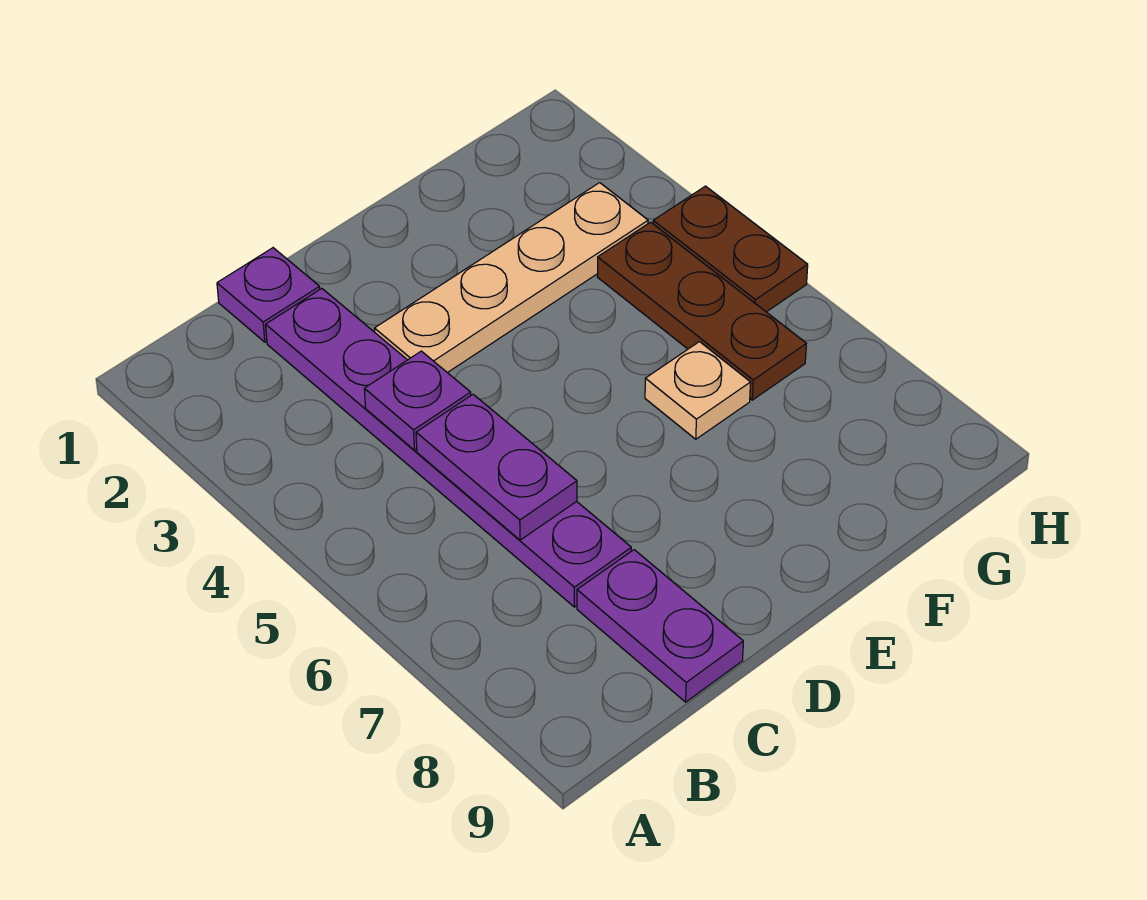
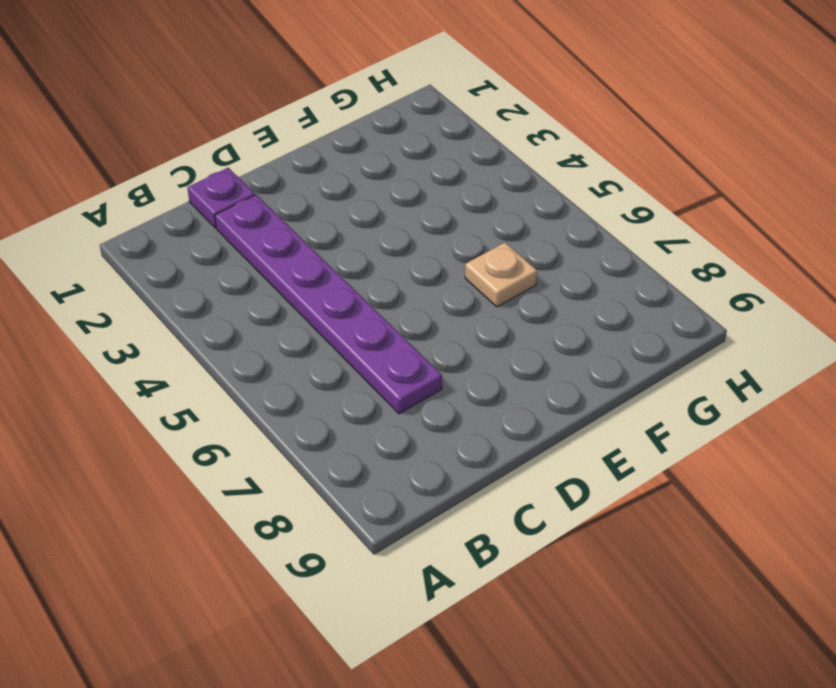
none -> purple plate C8:C9 level 1
none -> tan plate D3:G3 level 1

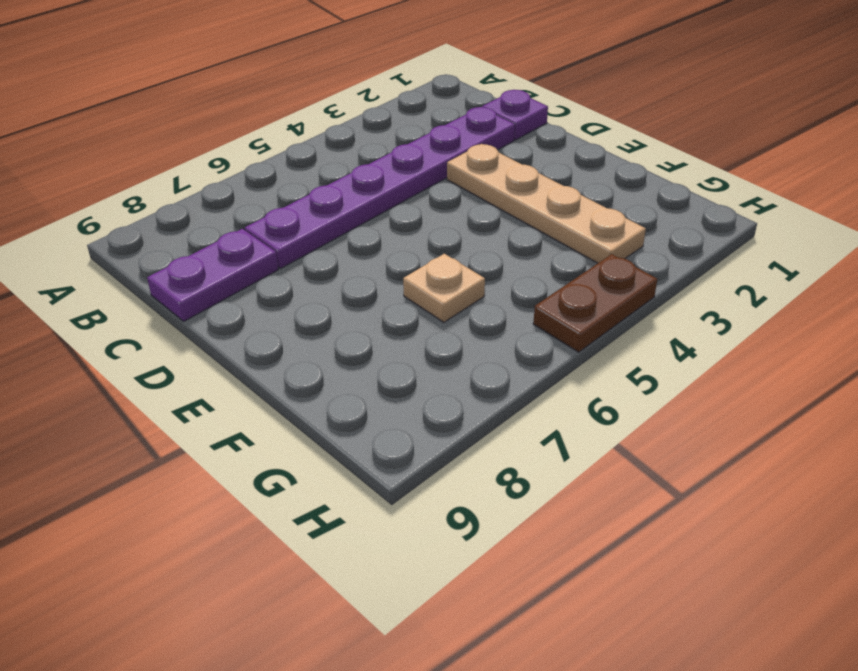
none -> brown plate G4:G6 level 1
none -> purple plate C4 level 2

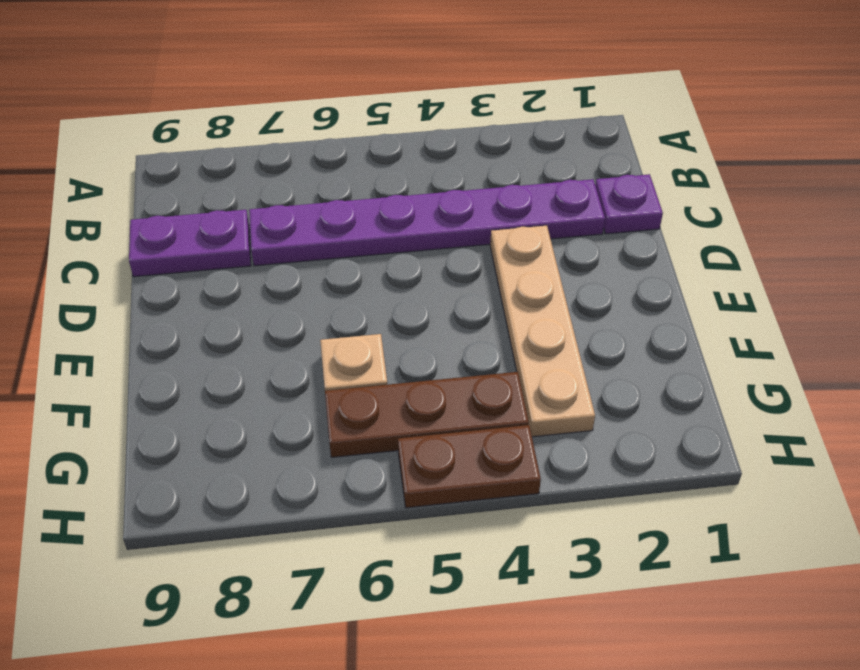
none -> purple plate C4 level 2
none -> purple plate C5:C6 level 2

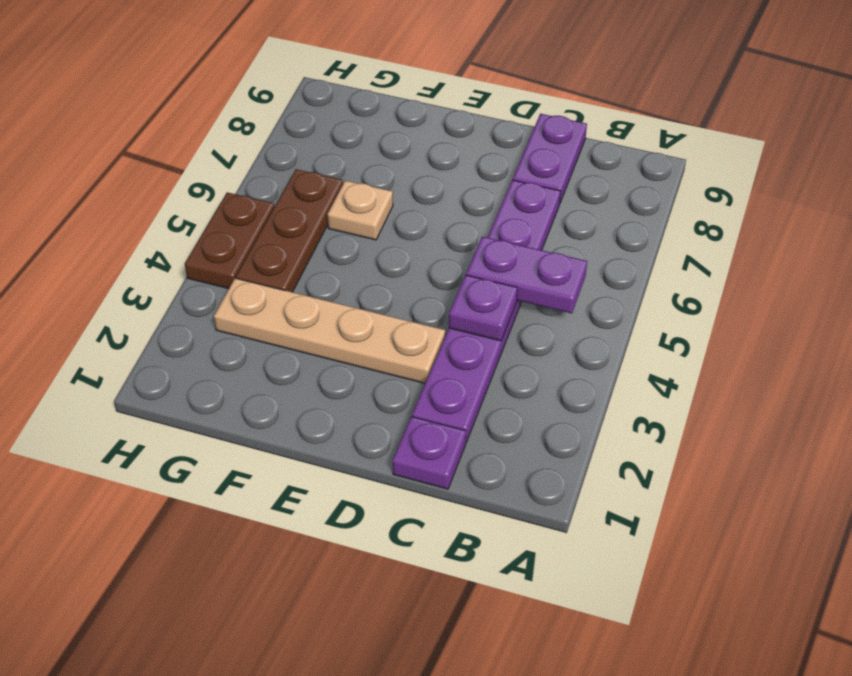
purple plate B5:C5 level 2 -> purple plate C5:C6 level 2

